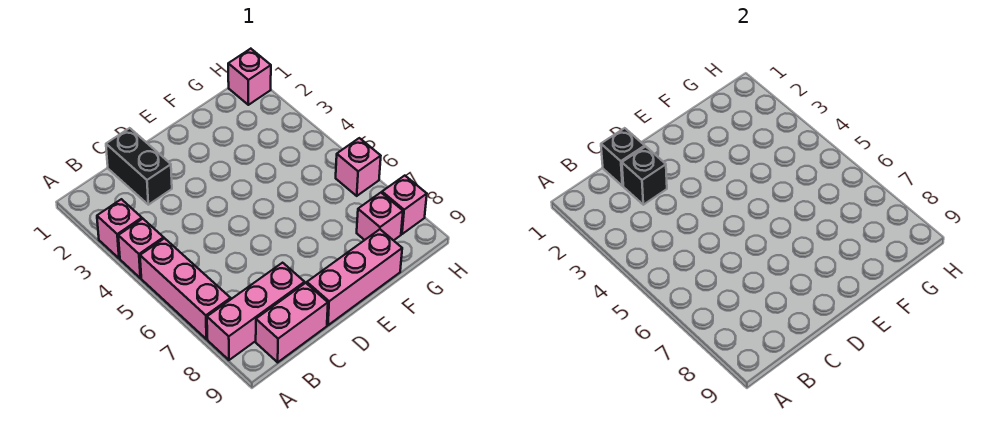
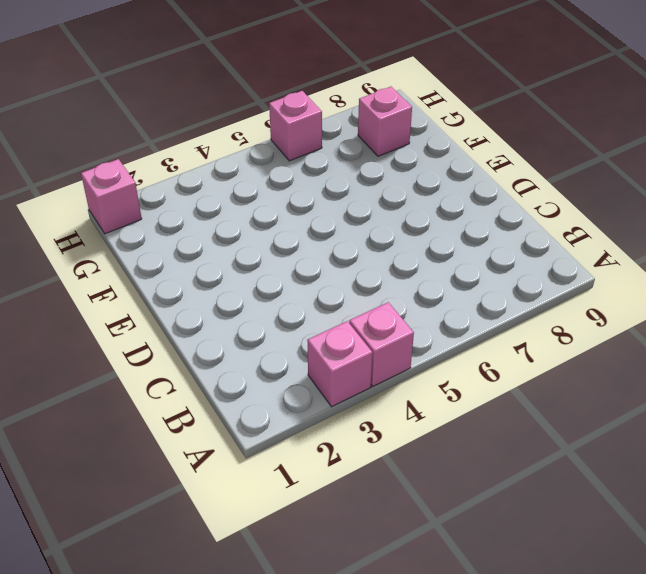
none -> pink brick A5:A7 level 1
none -> pink brick A8:C8 level 1
none -> pink brick B9:C9 level 1

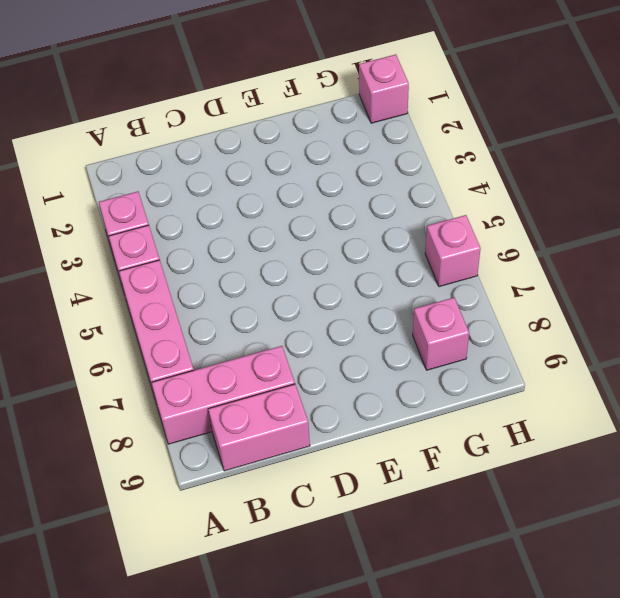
none -> black brick C1:C2 level 1
none -> pink brick D9:F9 level 1
none -> pink brick H8 level 1

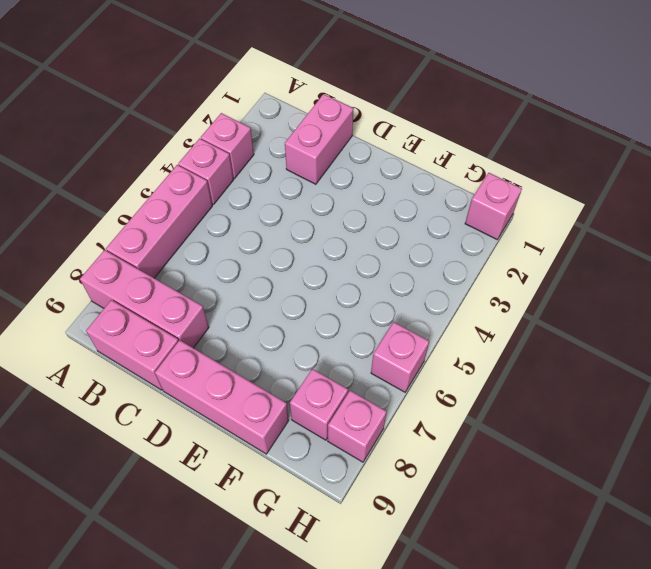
pink brick C1:C2 level 1 -> black brick C1:C2 level 1
none -> black brick C1 level 2
none -> black brick C2 level 2

